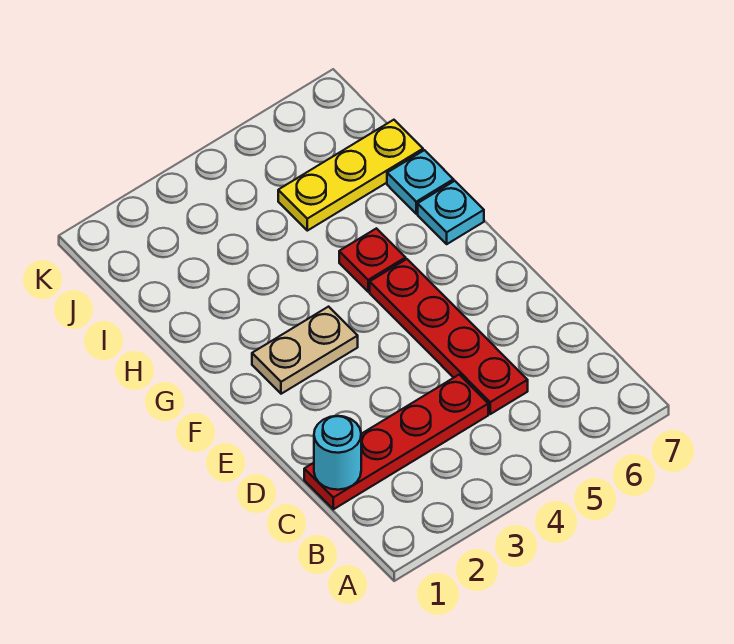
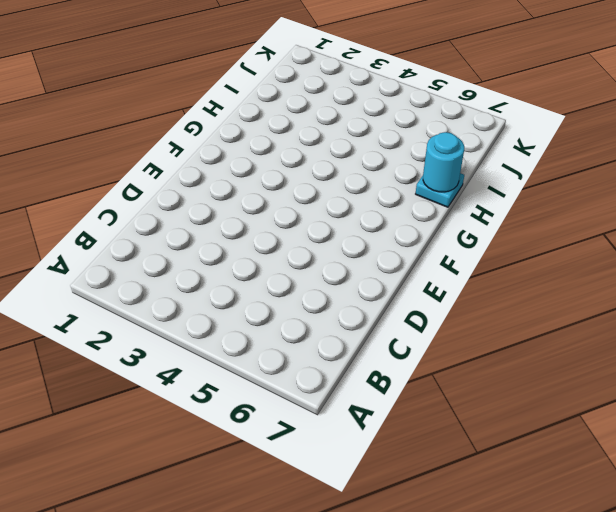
cyan round brick H7 level 2 -> cyan round brick C1 level 2
none -> red plate C1:C4 level 1
none -> red plate C5:F5 level 1

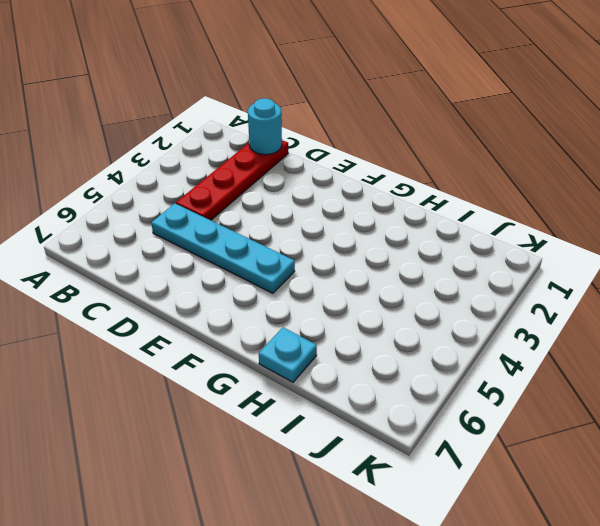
cyan plate C5:F5 level 1 -> red plate C5:F5 level 1
none -> tan plate F2:F3 level 1
none -> red plate G5 level 1

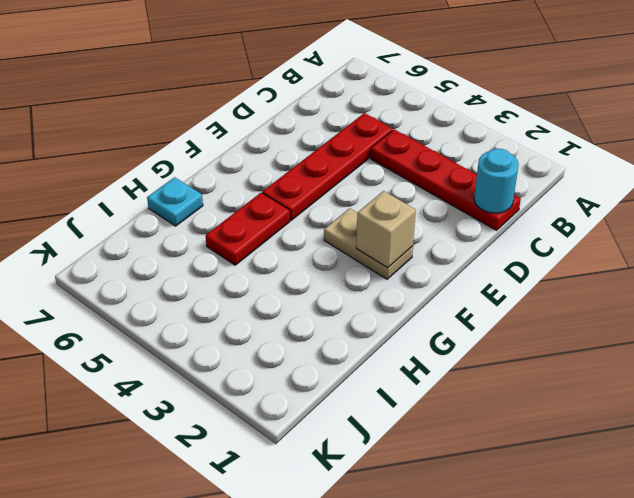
tan brick F2 level 2 -> none
red plate G5:H5 level 1 -> red plate G5 level 1
none -> cyan plate G7 level 1
none -> yellow plate I5:I7 level 1

